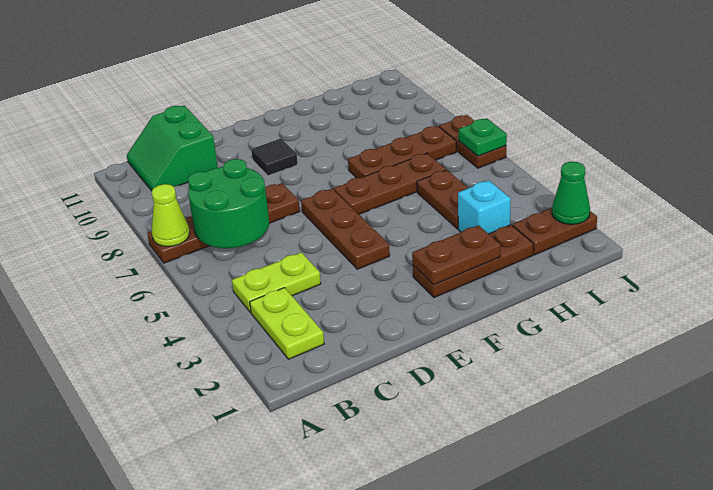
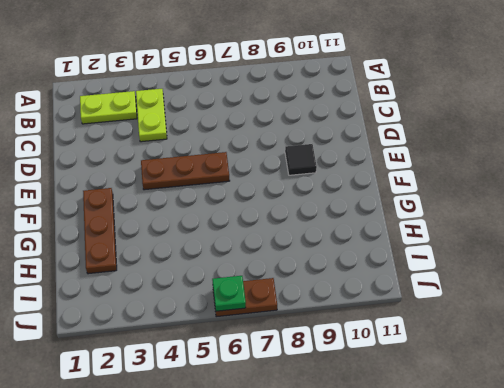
none -> brown plate A7:D7 level 1
none -> green slope B10:C11 level 1 top C
none -> brown plate F6:H6 level 1

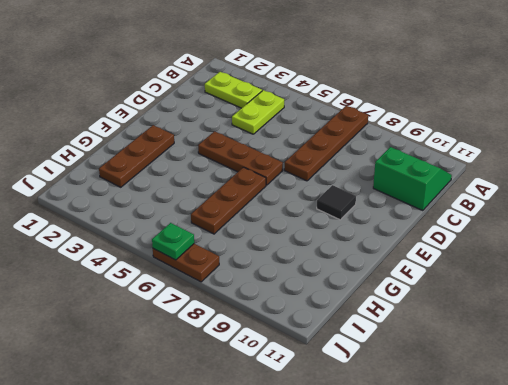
none -> brown plate G7:I7 level 1
none -> cyan brick H3 level 1
none -> brown plate H4:H5 level 1

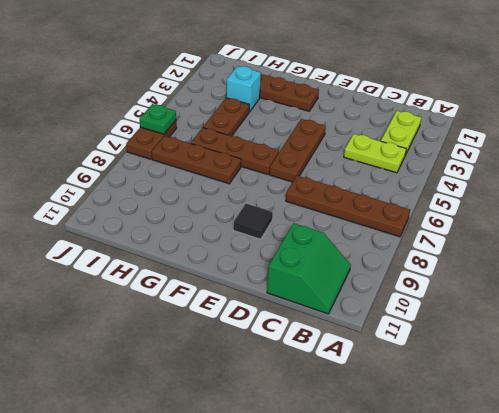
none -> brown plate I2:J2 level 1
none -> lime cone A7 level 2
none -> green round brick B6:C7 level 2

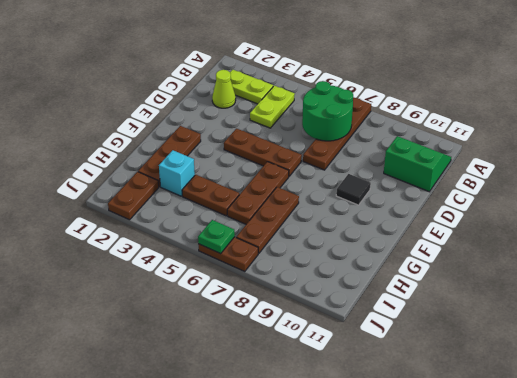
lime cone C2 level 1 -> lime cone A7 level 2
none -> brown plate F2:G2 level 2
none -> green cone J2 level 2

